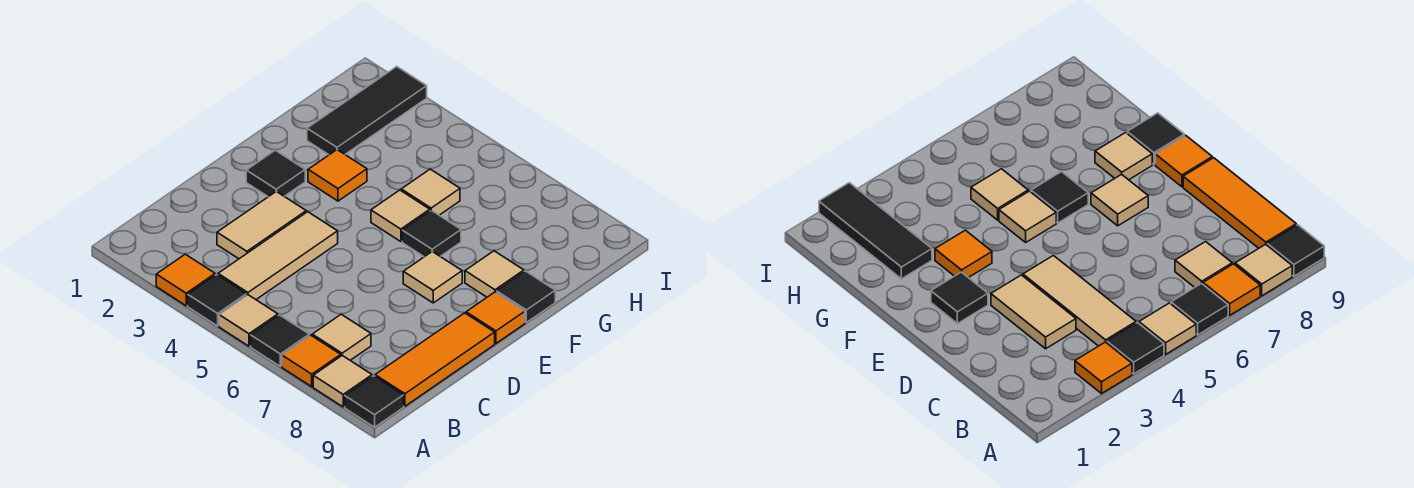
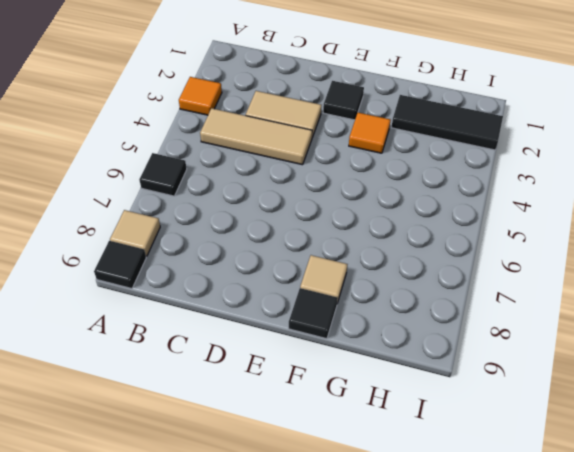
none -> black tile A4 level 1
none -> tan tile A5 level 1
none -> orange tile A7 level 1

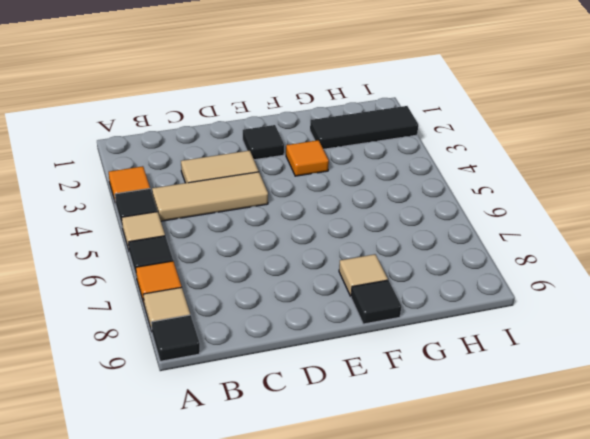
none -> tan tile B7 level 1
none -> orange tile B9:D9 level 1
none -> tan tile E7 level 1

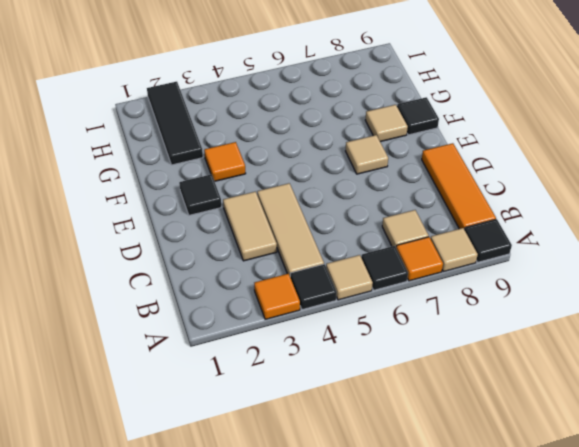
none -> orange tile E9 level 1
none -> tan tile F5 level 1
none -> black tile F6 level 1

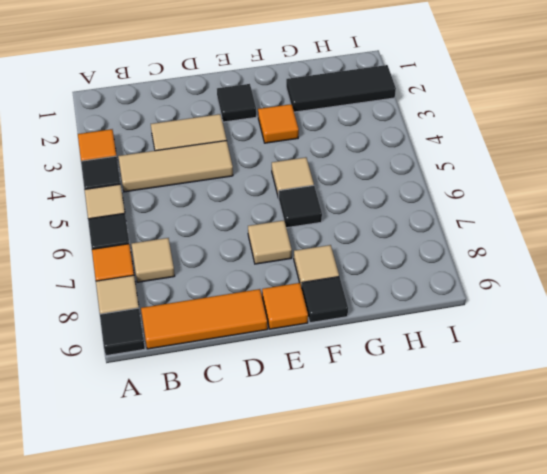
none -> tan tile G5 level 1

